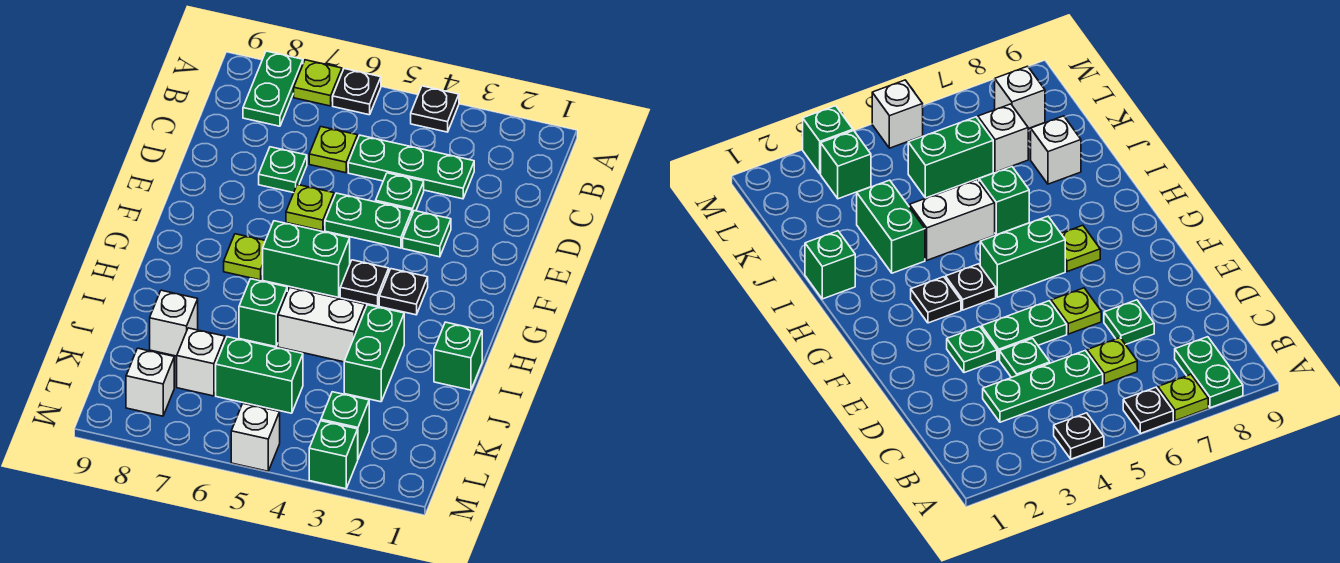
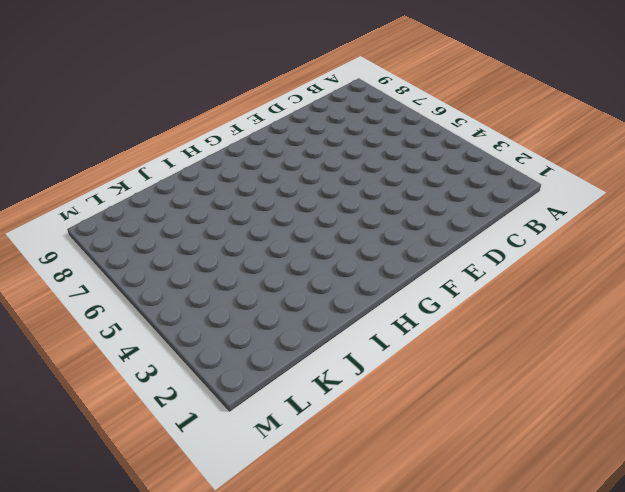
none -> black plate A4 level 1
none -> black plate A6 level 1
none -> lime plate A7 level 1

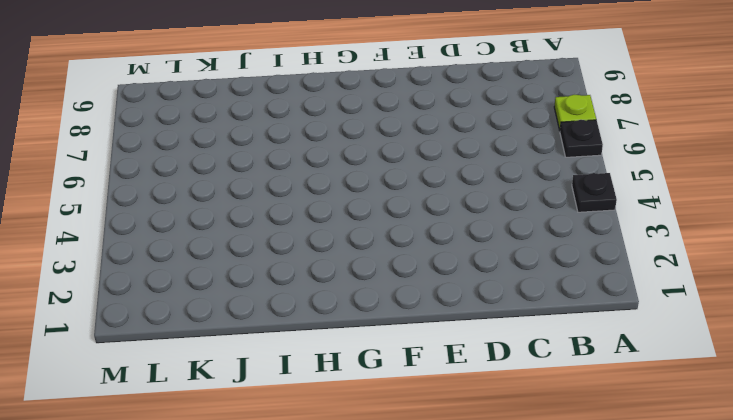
none -> green plate A8:B8 level 1
none -> green plate C3:C5 level 1
none -> lime plate C6 level 1

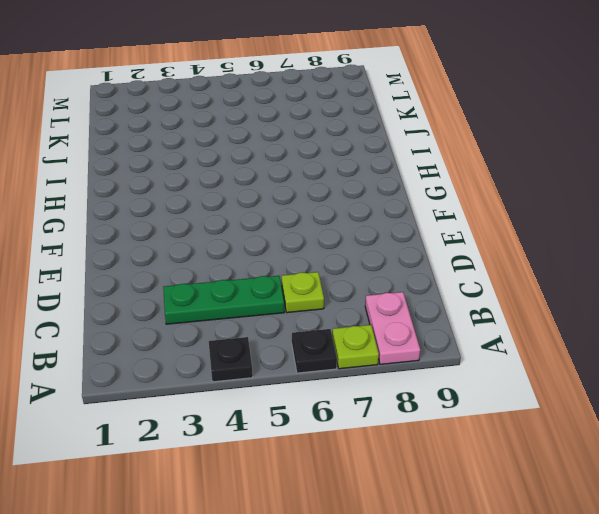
pink plate A8:B8 level 1 -> green plate A8:B8 level 1
none -> green plate D4 level 1
none -> green plate D7 level 1
none -> green plate E3 level 1

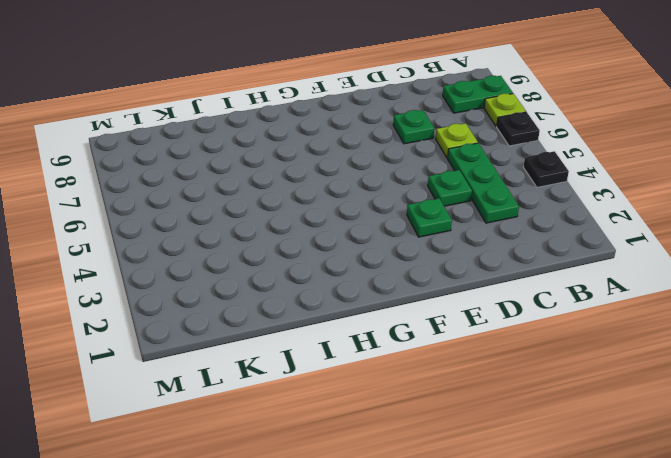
none -> green plate E4:E5 level 1
none -> lime plate E6 level 1
none -> black plate G3 level 1

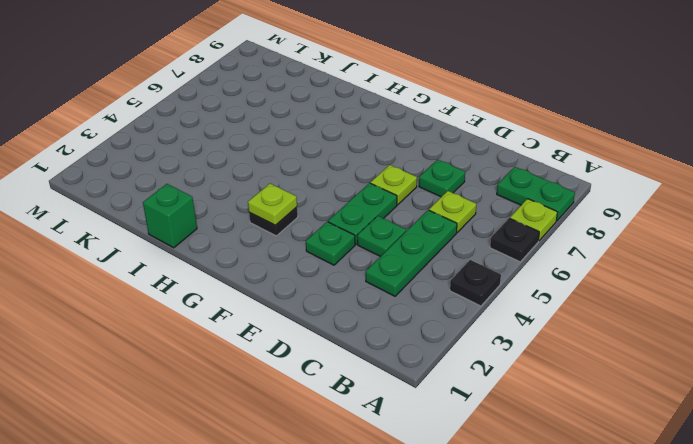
lime plate G3 level 2 -> lime plate G7 level 1
none -> black plate G4 level 1
none -> green brick G5:G6 level 1
none -> green brick I3:J3 level 1

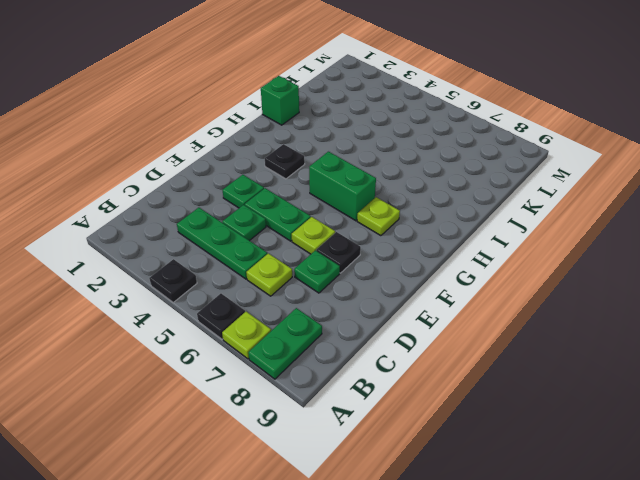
black plate E7 level 1 -> black plate G4 level 1
none -> green brick I3:J3 level 1
none -> white brick I4:I5 level 1
none -> green brick I6 level 1

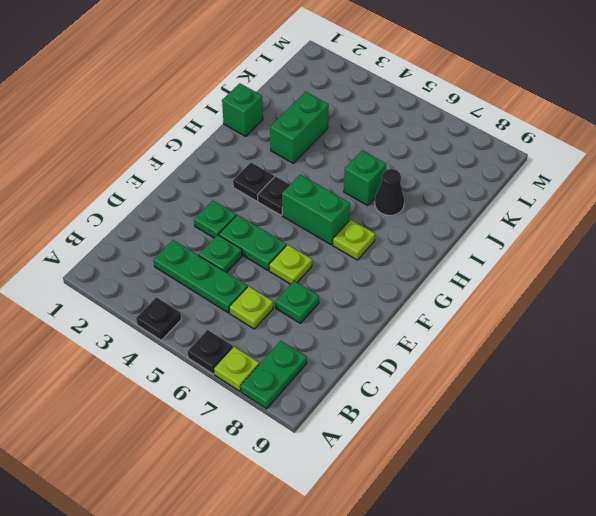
black cone I7 level 1 -> none
none -> white brick I4:I5 level 1
none -> white brick J8 level 1
none -> green brick K5:K6 level 1

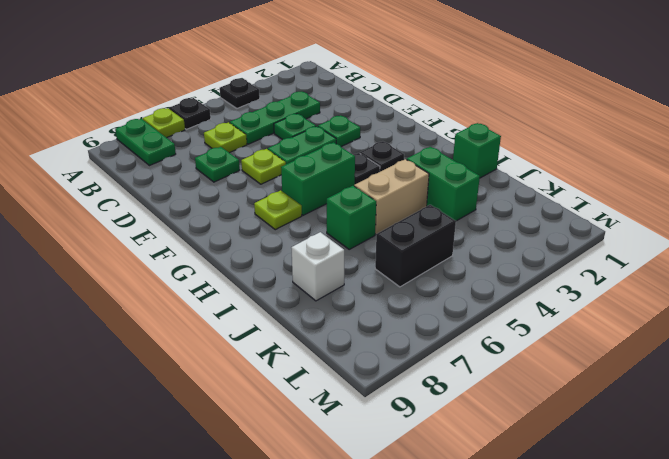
tan brick I4:I5 level 1 -> white brick I4:I5 level 1
black brick K5:K6 level 1 -> green brick K5:K6 level 1
none -> white brick K7 level 1
none -> green brick L3 level 1
none -> white brick L8 level 1

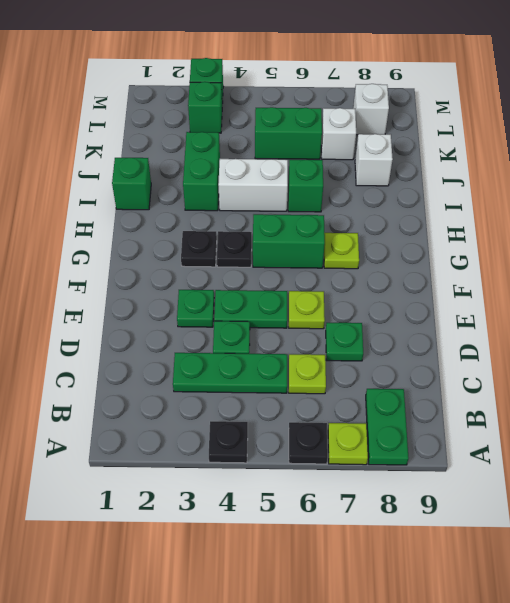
none -> white brick M5 level 1

